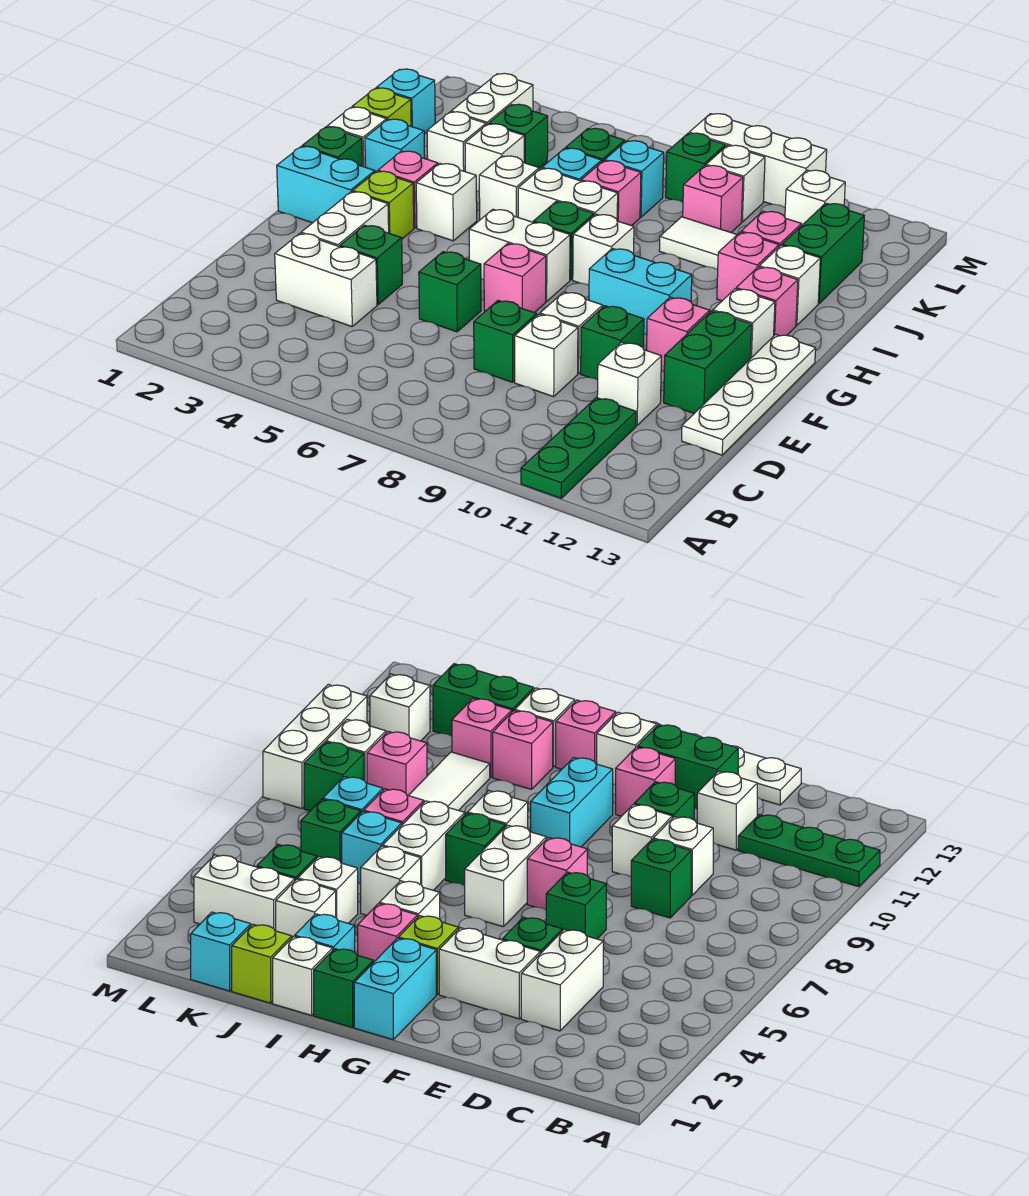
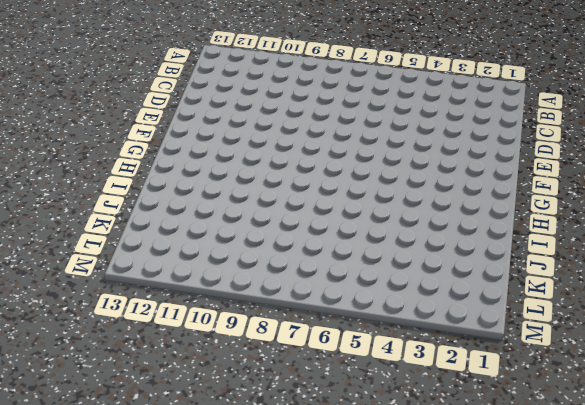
none -> green plate A11:C11 level 1
none -> white brick D3:D4 level 1
none -> green brick D8 level 1
none -> white brick D9 level 1

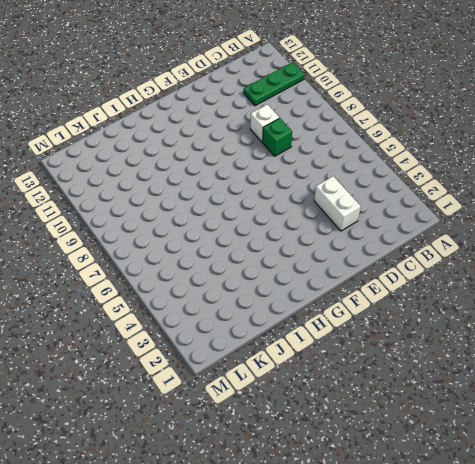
none -> white brick D11 level 1
none -> white plate D13:G13 level 1
none -> white brick E3:F3 level 1
none -> green brick E4 level 1

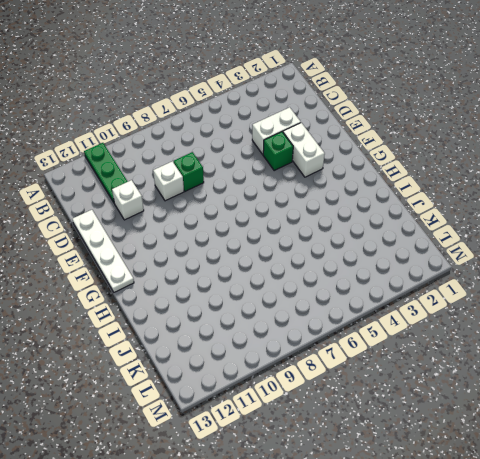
none -> green brick E6 level 1
none -> white brick E9 level 1
none -> green brick E10 level 1
none -> green brick E12:F12 level 1

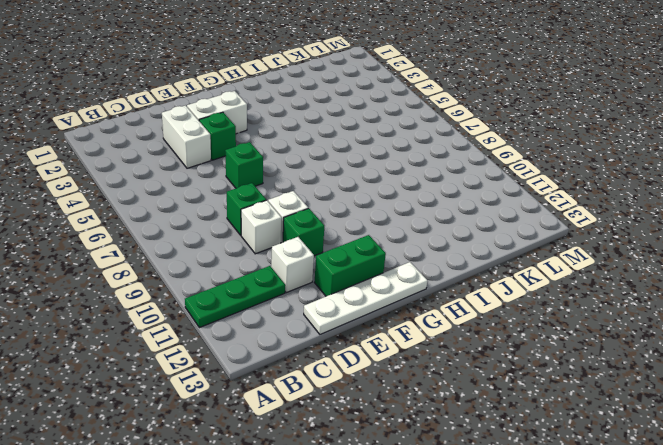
none -> pink brick F7 level 1
none -> pink brick F11 level 1
none -> cyan brick G1:G2 level 1
none -> lime brick G3 level 1

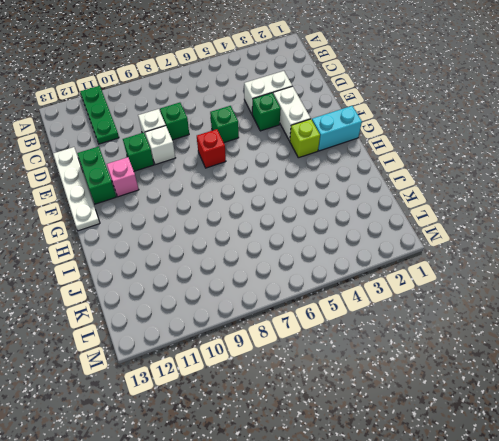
red brick F7 level 1 -> pink brick F7 level 1
none -> white brick D11 level 1
none -> white brick G6:G7 level 1
none -> cyan brick G9:G10 level 1
none -> white brick G12 level 1

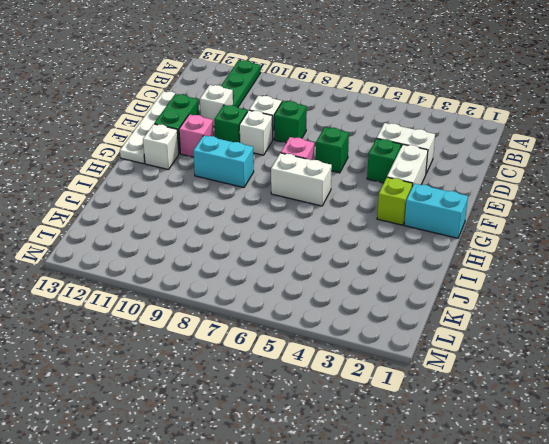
none -> green brick H1 level 1
none -> pink brick H3 level 1
none -> white brick H4 level 1
none -> green brick H7 level 1

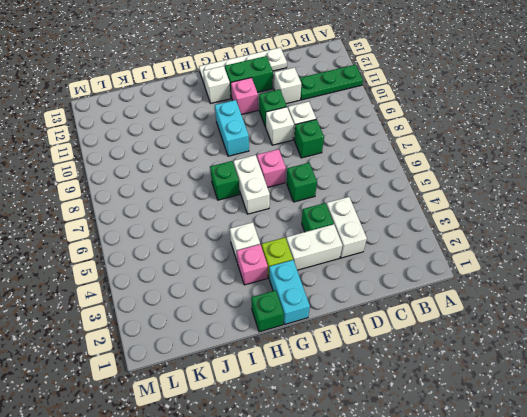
none -> white brick H8 level 1
none -> pink brick H12 level 1
none -> white brick I1 level 1
none -> cyan brick I2 level 1

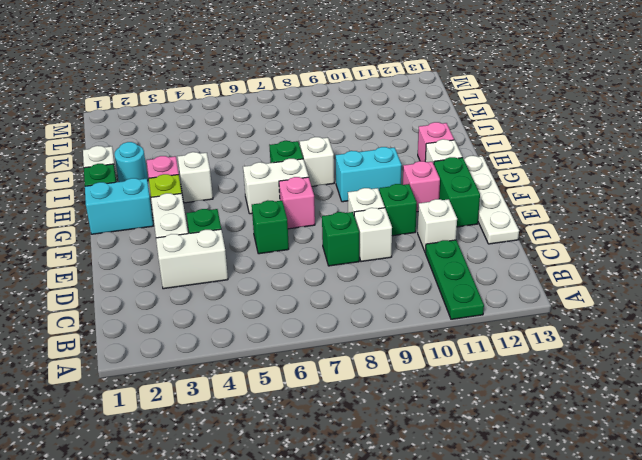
cyan round brick I2 level 1 -> cyan brick I2 level 1
none -> white brick I5 level 1
none -> white brick I6:I7 level 1
none -> pink brick I11 level 1
none -> white brick I12 level 1

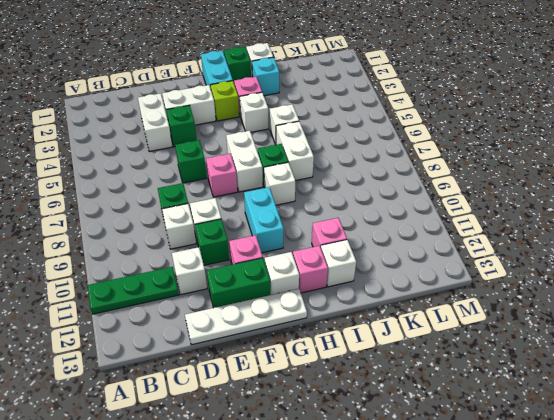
none -> lime brick J1 level 1
none -> white brick J3 level 1
none -> white brick J4 level 1
none -> cyan brick J6 level 1

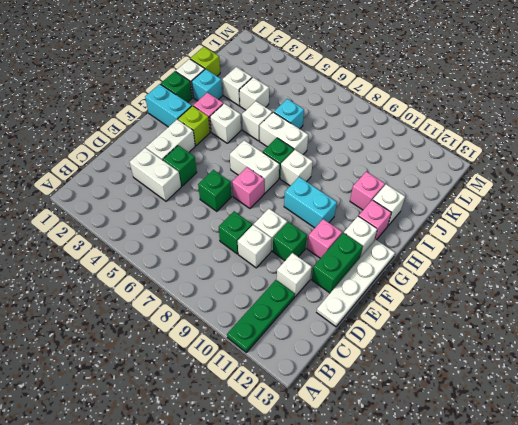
none -> pink brick J7 level 1
none -> white tile J9:J10 level 1
none -> pink brick J11 level 1
none -> green brick J12:K12 level 1

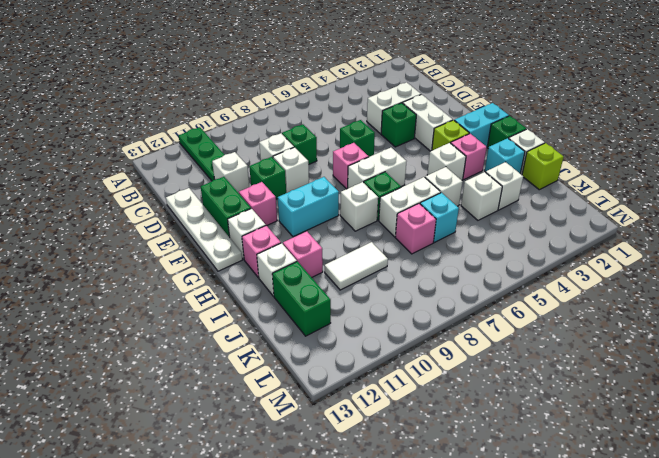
none -> pink brick J11 level 1
none -> cyan brick K1 level 1
none -> white brick K3:L3 level 1
none -> green brick K4 level 1

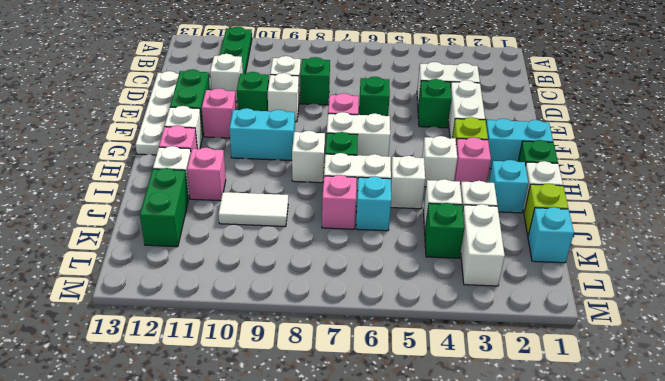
none -> pink brick J11 level 1
none -> green brick K6 level 1
none -> cyan brick K7 level 1
none -> pink brick K9 level 1

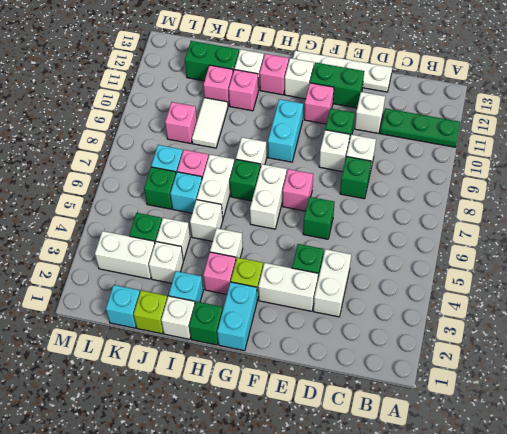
none -> green brick L8 level 1
none -> white brick L9 level 1
none -> white brick L11 level 1
none -> white brick M8:M10 level 1

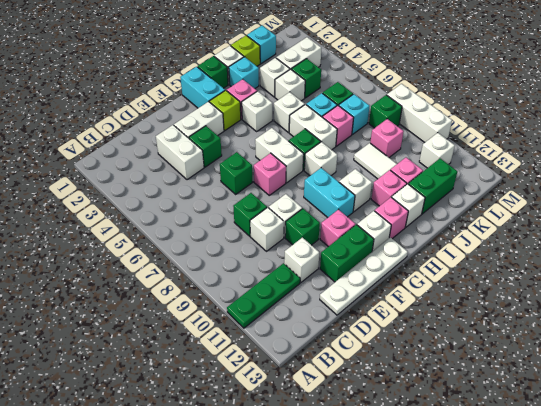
white brick H10 level 1 -> white brick L9 level 1

